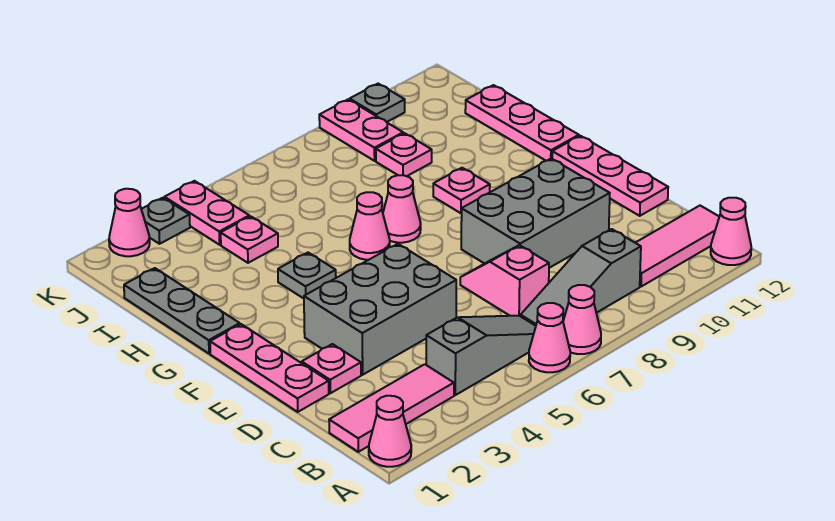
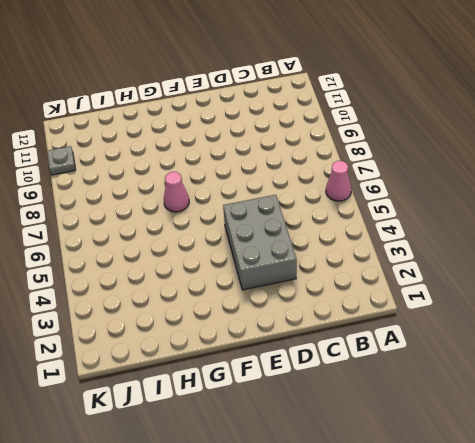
none -> pink cone A1 level 1
none -> pink cone A7 level 1
none -> pink cone A12 level 1

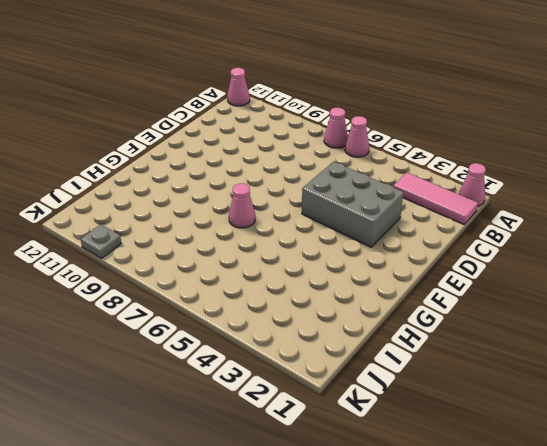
none -> grey slope B4:B6 level 1 top 4
none -> grey slope B7:B9 level 1 top 9
none -> pink tile B10:B12 level 1

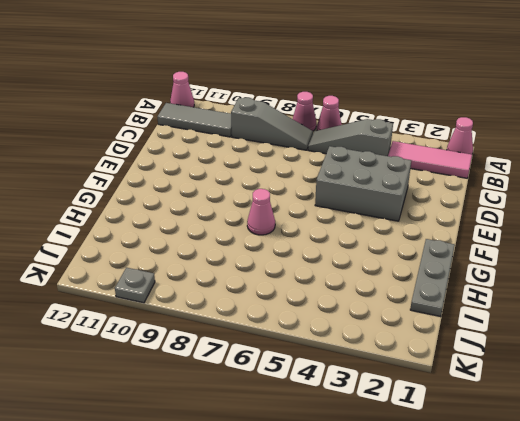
grey tile B10:B12 level 1 -> pink tile B10:B12 level 1
none -> pink slope C7:D7 level 1 top C
none -> pink plate D1:F1 level 1
none -> pink plate D2 level 1

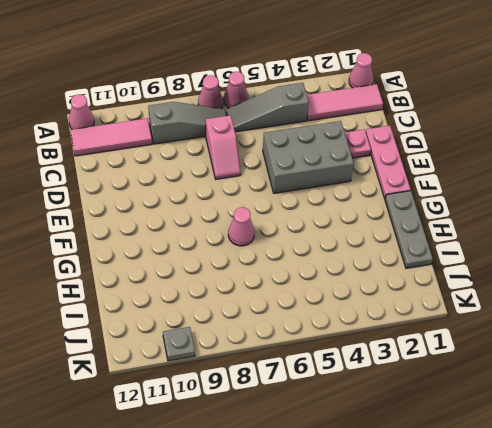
none -> grey brick D8:E10 level 1
none -> pink plate D12:F12 level 1
none -> grey plate G4 level 1

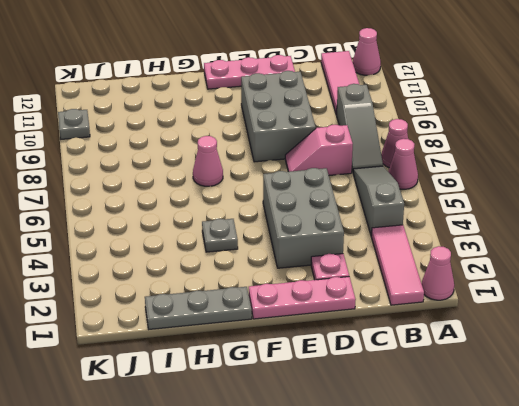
none -> pink cone G6 level 1
none -> pink plate G9 level 1
none -> pink plate G12:I12 level 1

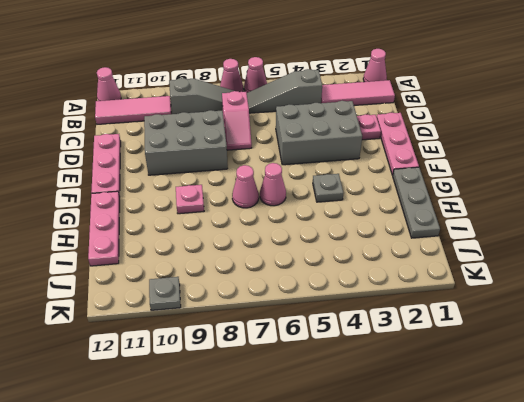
none -> pink plate I4 level 1
none -> pink plate I9 level 1
none -> pink plate J4:K4 level 1

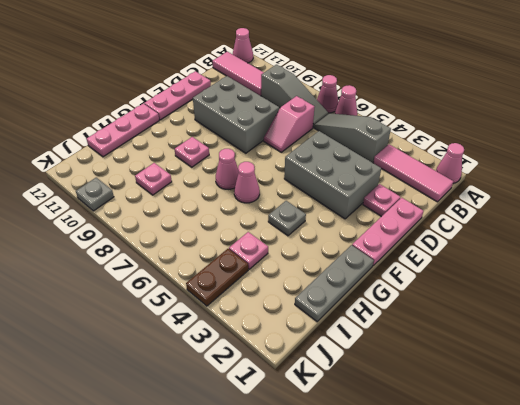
brown plate J4:K4 level 1 -> pink plate J4:K4 level 1
none -> pink plate J9:K9 level 1
none -> pink cone K2 level 1
none -> grey plate K3 level 1

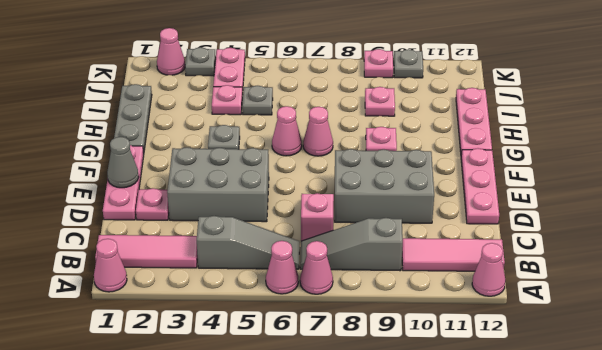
grey cone E1 level 2 -> none
grey plate I5 level 1 -> none
pink plate K9 level 1 -> pink plate J9:K9 level 1

